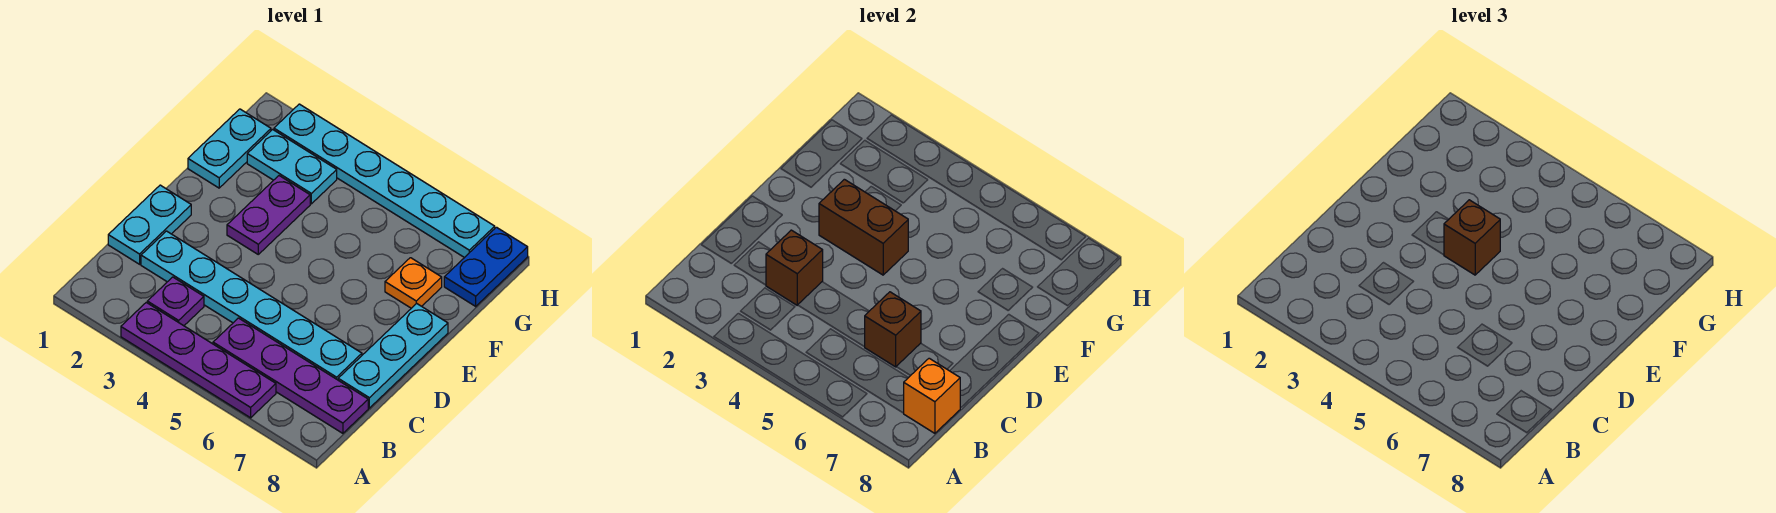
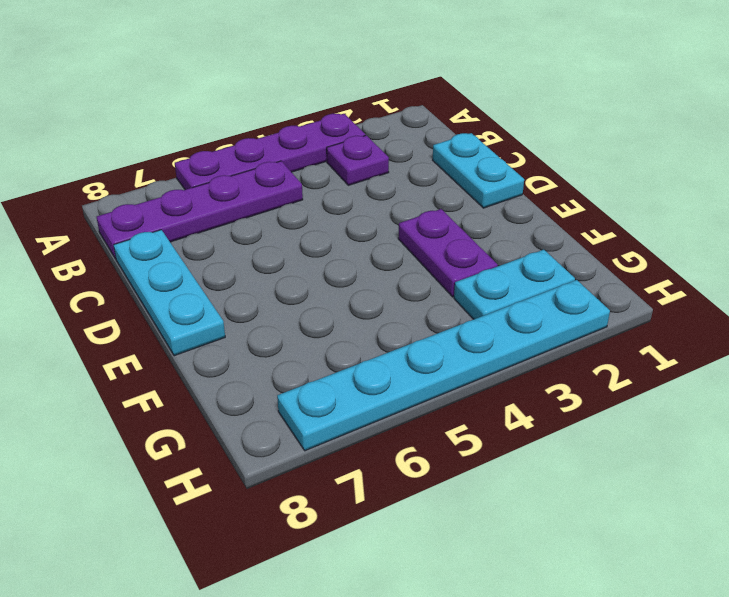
none -> cyan plate C2:C7 level 1
none -> cyan plate F1:G1 level 1
none -> orange plate F7 level 1

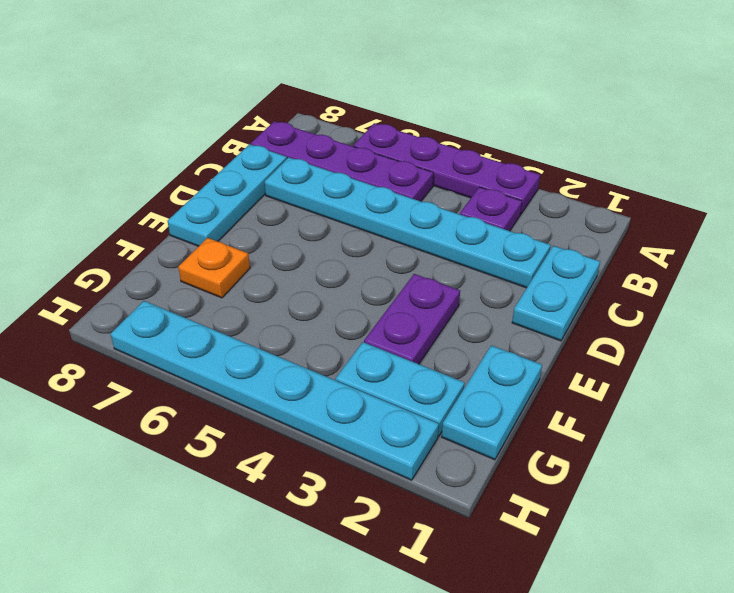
none -> blue plate G8:H8 level 1
none -> orange brick B8 level 2
none -> brown brick C3 level 2

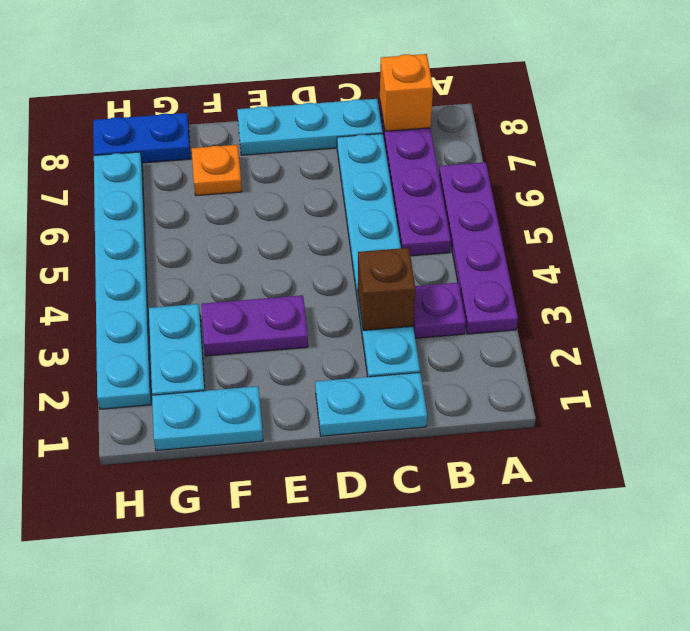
none -> brown brick C6 level 2
none -> brown brick E3:E4 level 2
none -> brown brick E4 level 3

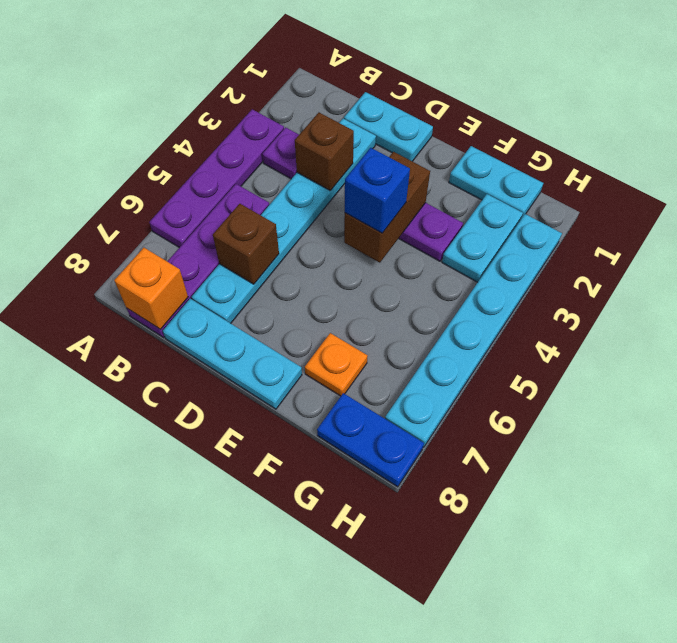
blue brick E4 level 3 -> brown brick E4 level 3

